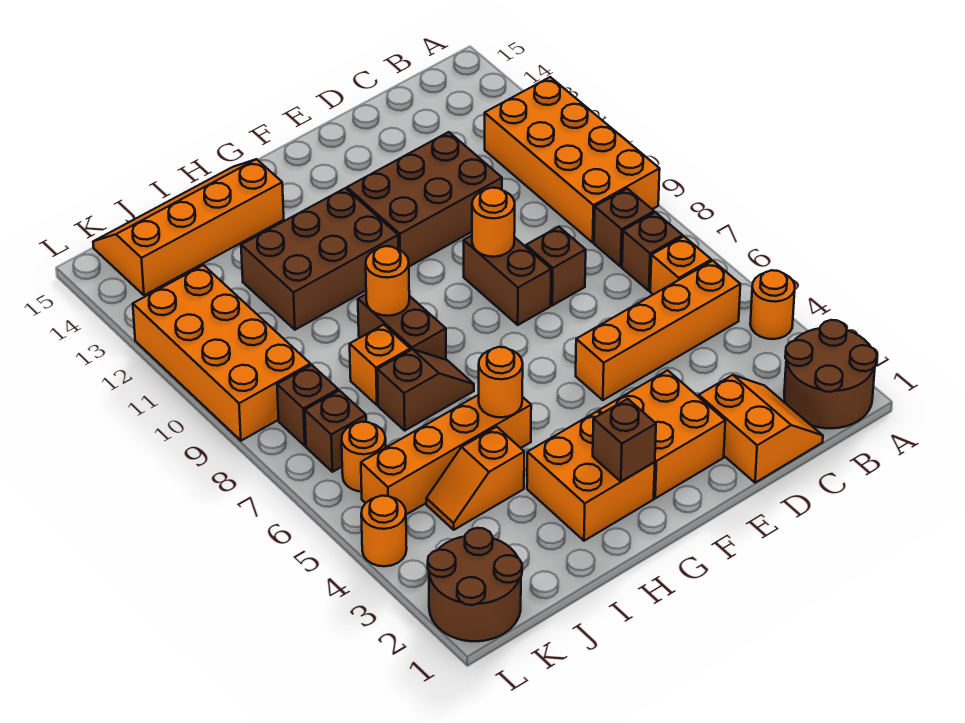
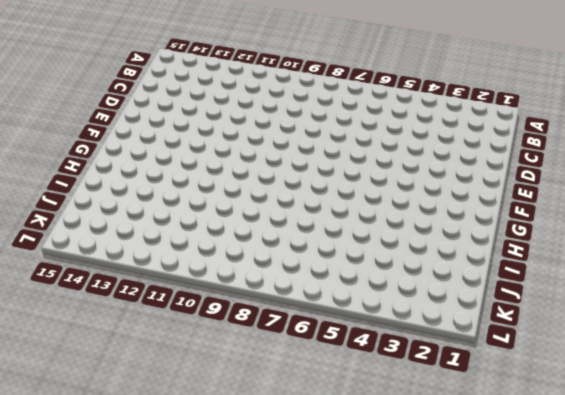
none -> brown round brick A1:B2 level 1
none -> orange round brick A4 level 1
none -> orange brick A9:B12 level 1
none -> orange brick B5:E5 level 1

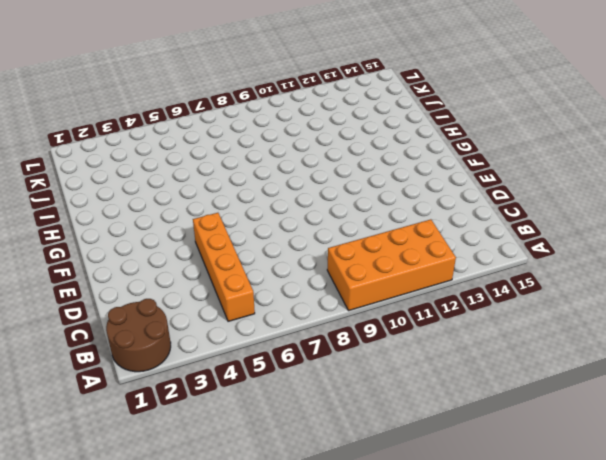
none -> orange round brick A4 level 1
none -> orange brick B6 level 1
none -> brown brick B7 level 1
none -> brown brick B8 level 1

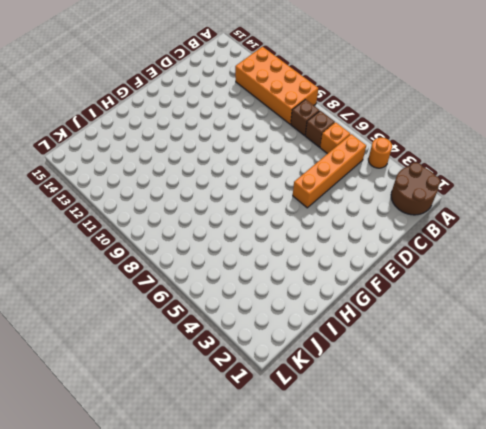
none -> orange slope C1:D2 level 1 top D
none -> brown brick D8 level 1
none -> brown brick D11:F12 level 1
none -> orange brick E2:F3 level 1

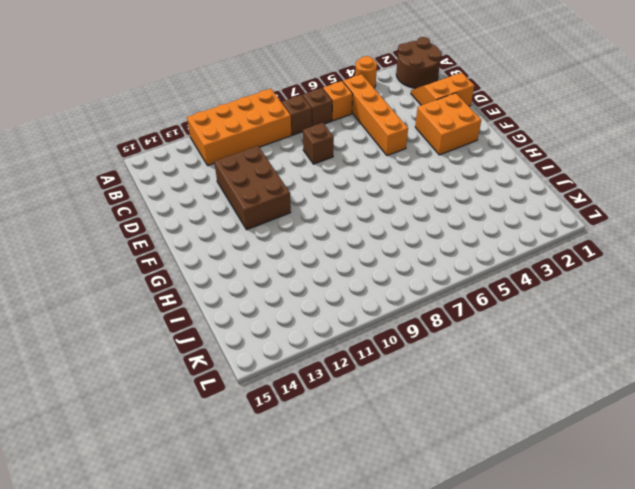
none -> brown brick E8:E9 level 1
none -> orange brick G2:H3 level 1
none -> brown brick G11:I12 level 1
none -> orange brick H5:K5 level 1

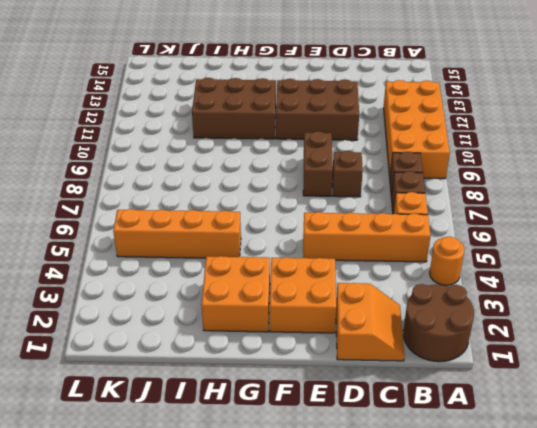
none -> brown slope H7:I7 level 1 top I
none -> brown brick H8:H9 level 1
none -> orange slope H14:K15 level 1 top 14
none -> orange slope I4:J4 level 1 top I

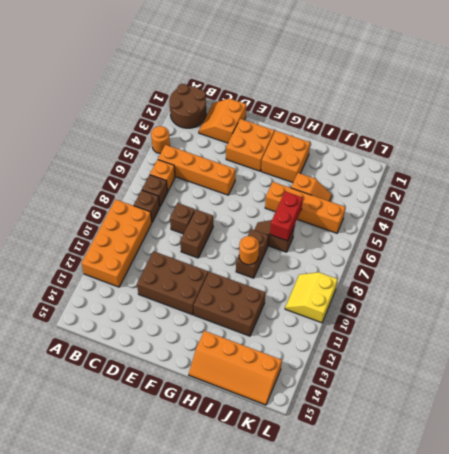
red brick I6:I7 level 2 -> none
yellow slope K9:L10 level 1 top L -> orange brick K9:L12 level 1
none -> orange brick I8 level 1
none -> brown round brick K1:L2 level 1
none -> orange round brick K6 level 1
none -> brown brick K7 level 1

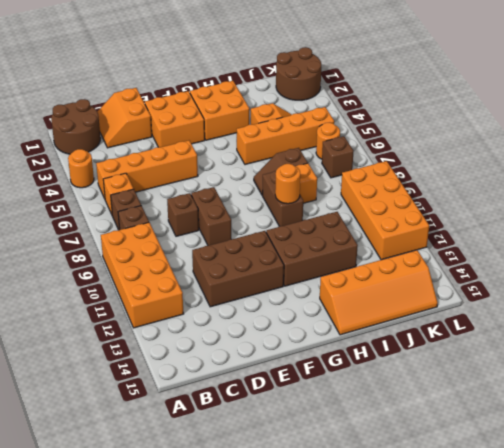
none -> brown brick K8 level 1
none -> orange round brick L4 level 1
none -> orange round brick E9 level 2
none -> brown brick G2 level 2

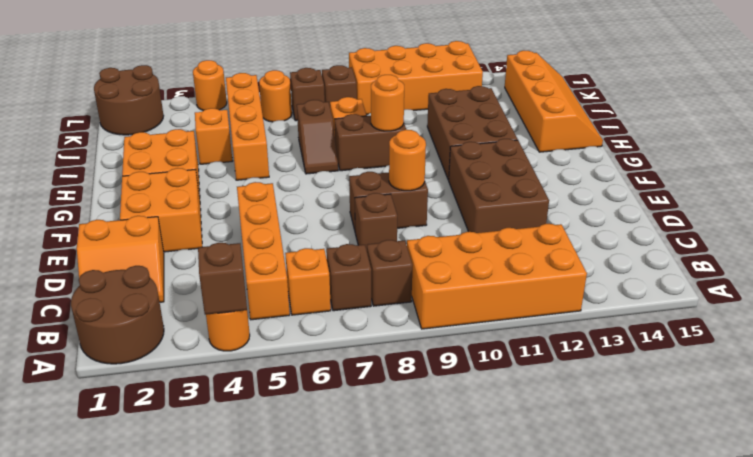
brown brick A4 level 2 -> brown brick G2 level 2
none -> orange round brick H5 level 2

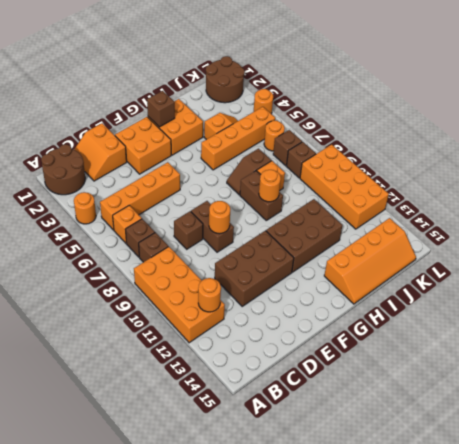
orange round brick B12 level 2 -> orange round brick H5 level 2

